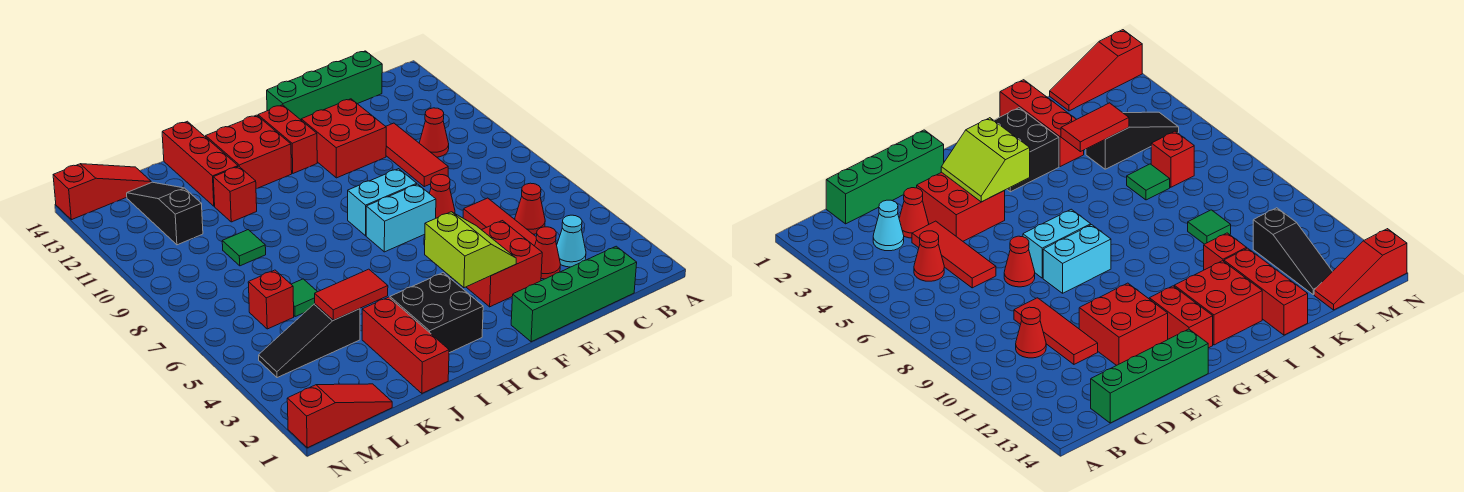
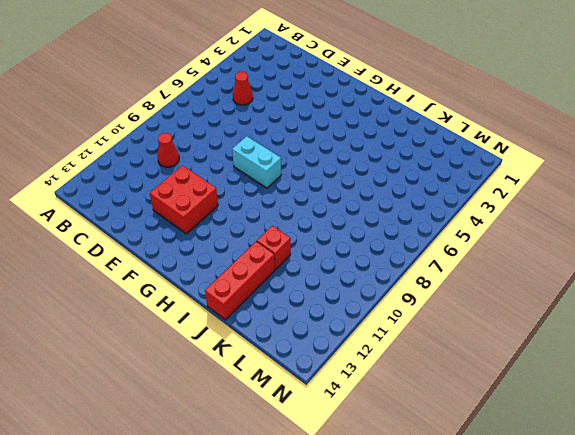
none -> green brick C1:F1 level 1
none -> cyan cone C3 level 1
none -> green brick C14:F14 level 1

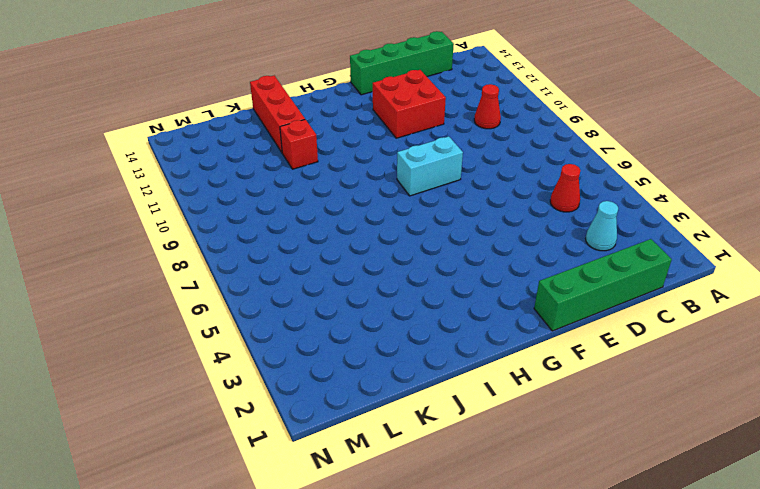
none -> red cone D3 level 1
none -> red tile D4:D6 level 1
none -> red tile D9:D11 level 1

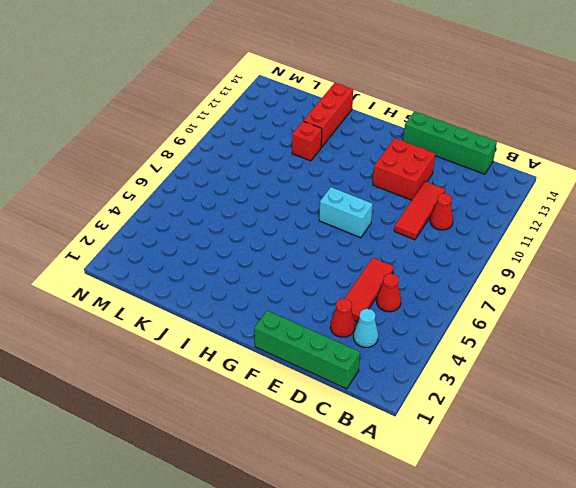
none -> red brick E3:F4 level 1
none -> red cone E7 level 1
none -> cyan brick F7:G7 level 1

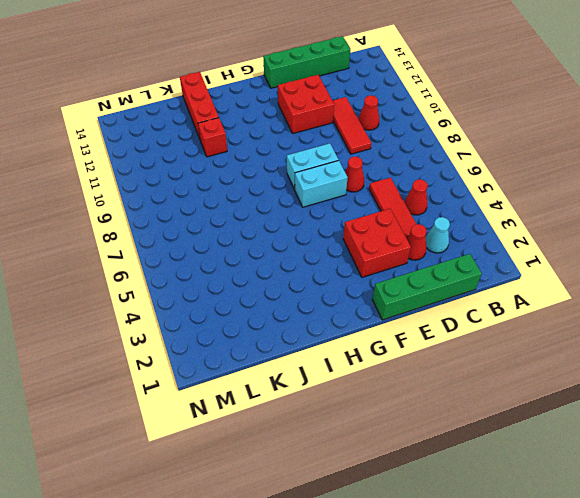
none -> red brick G12:G13 level 1
none -> black brick H2:I3 level 1
none -> red brick H12:I13 level 1

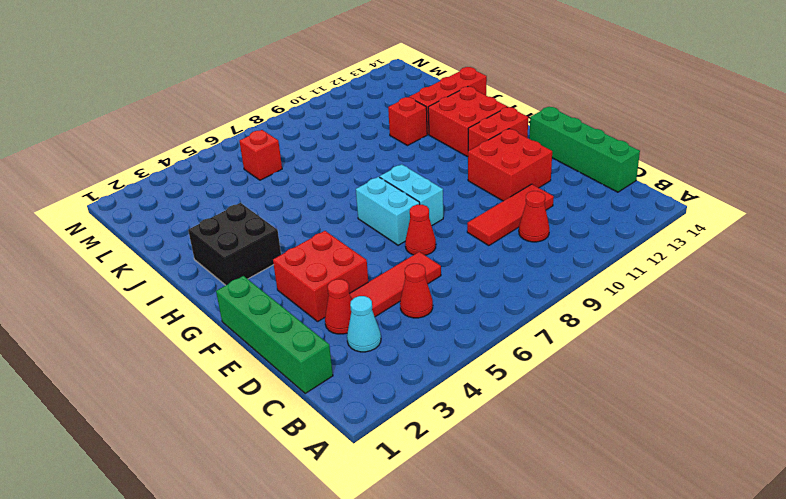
none -> red brick J1:J3 level 1
none -> black slope K4:M4 level 1 top K
none -> green tile K6 level 1

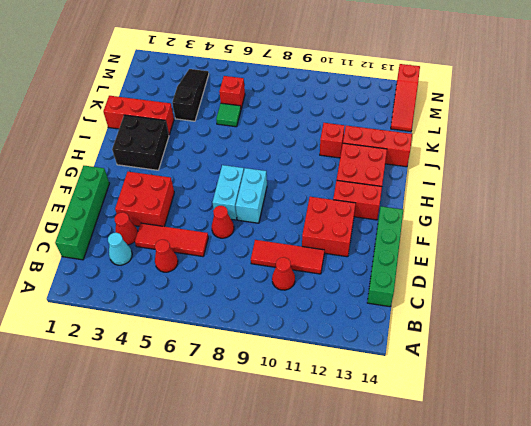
none -> green tile K9 level 1
none -> red slope L1:N1 level 1 top N
none -> black slope L11:L13 level 1 top 11

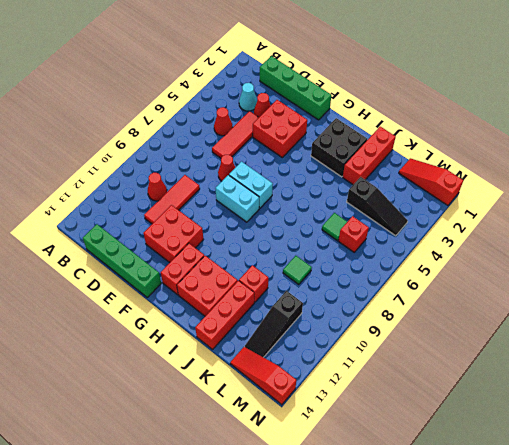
none -> lime slope F3:G4 level 2 top G
none -> red tile J4:K4 level 2

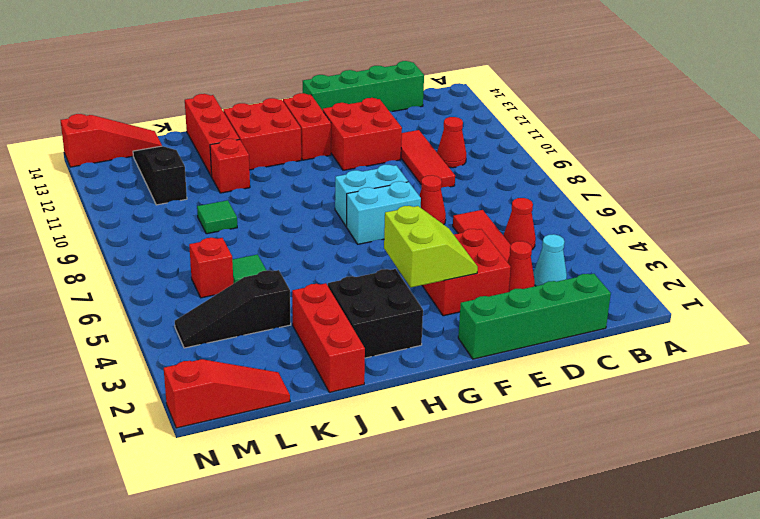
none -> red tile J4:K4 level 2

